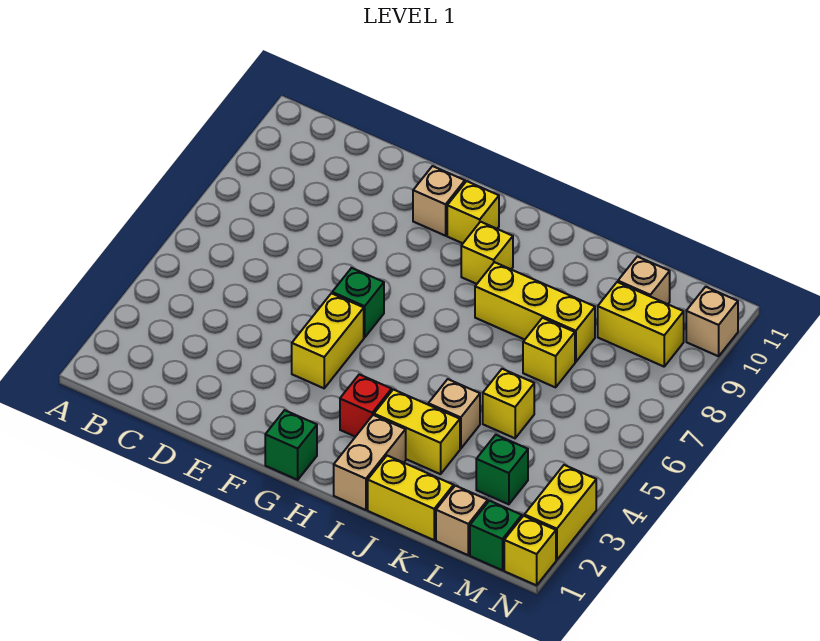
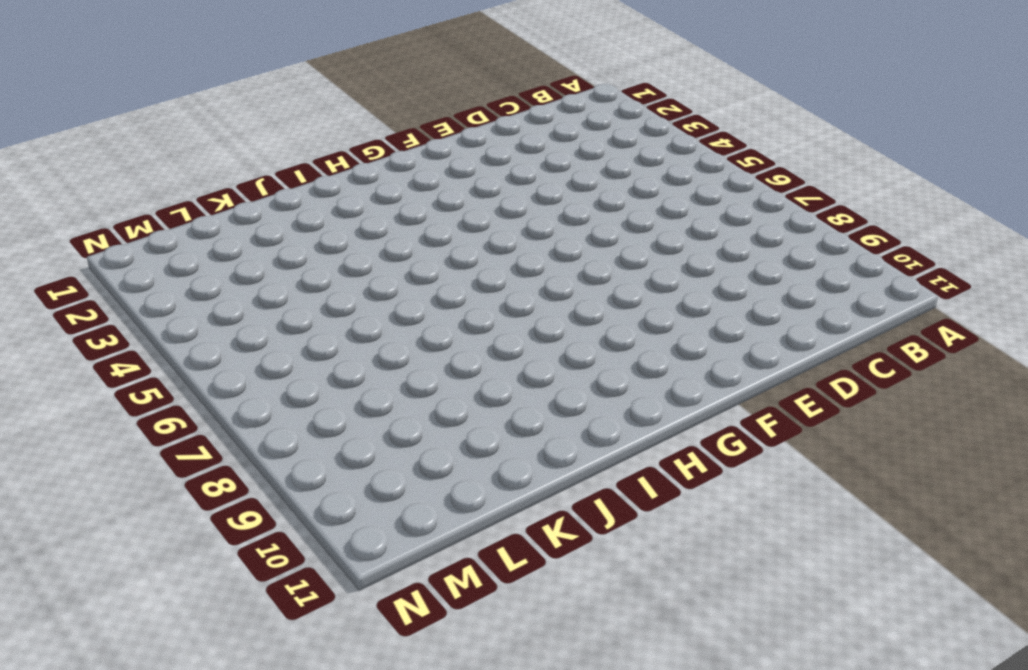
none -> yellow brick F4:F5 level 1
none -> green brick F6 level 1
none -> tan brick F10 level 1

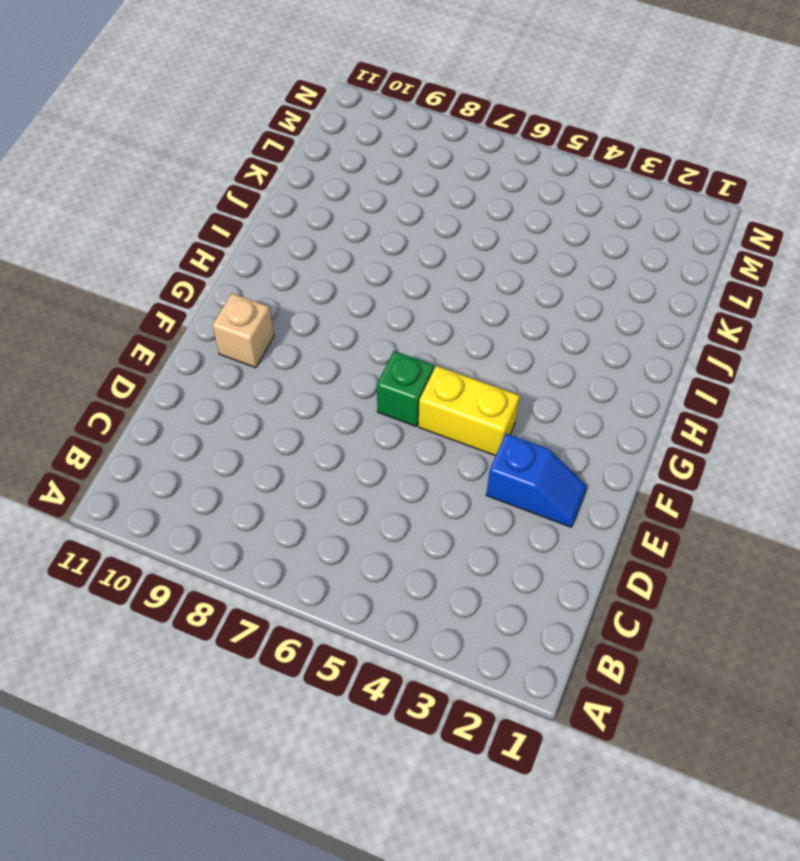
blue slope E2:E3 level 1 top 3 -> none
none -> green brick G1 level 1
none -> yellow brick G10 level 1
none -> red brick H3 level 1

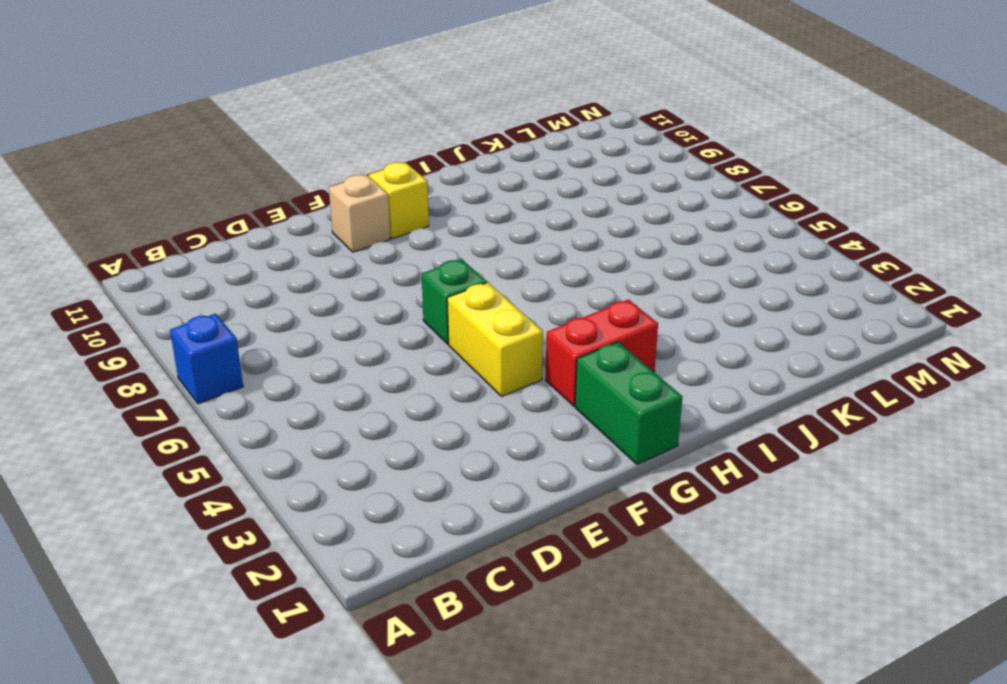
blue brick A7 level 1 -> none
green brick G1:G2 level 1 -> green brick G1 level 1
red brick G3:H3 level 1 -> red brick H3 level 1
none -> yellow brick H9 level 1
none -> tan brick I1:I2 level 1
none -> yellow brick I3:J3 level 1

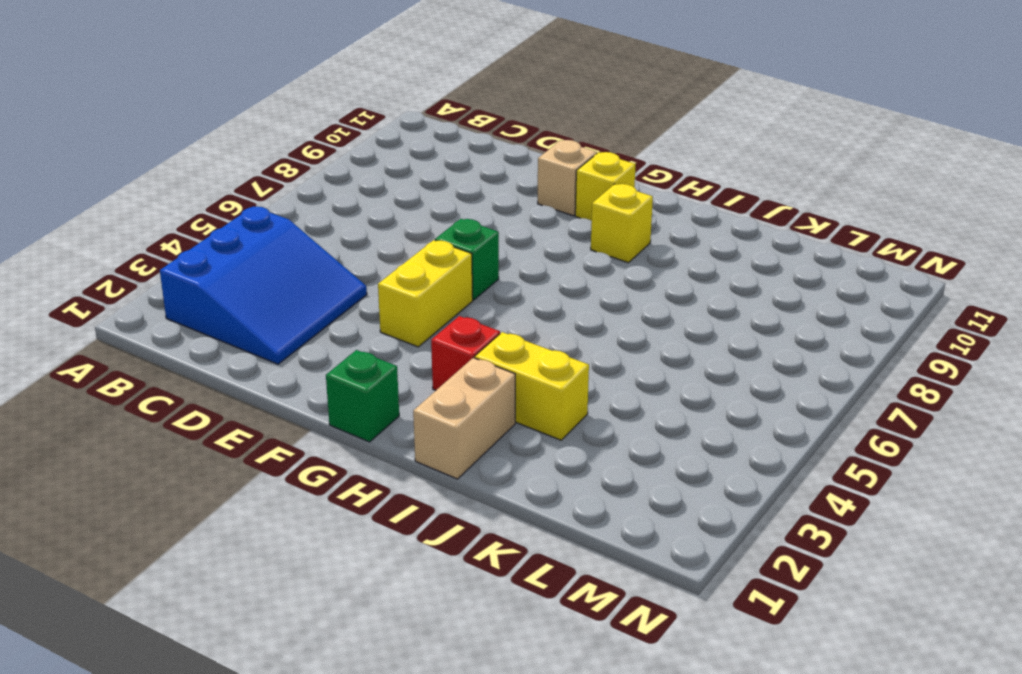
blue slope B2:D4 level 1 top B -> none
none -> yellow brick I8:K8 level 1
none -> yellow brick J1:K1 level 1
none -> tan brick J4 level 1

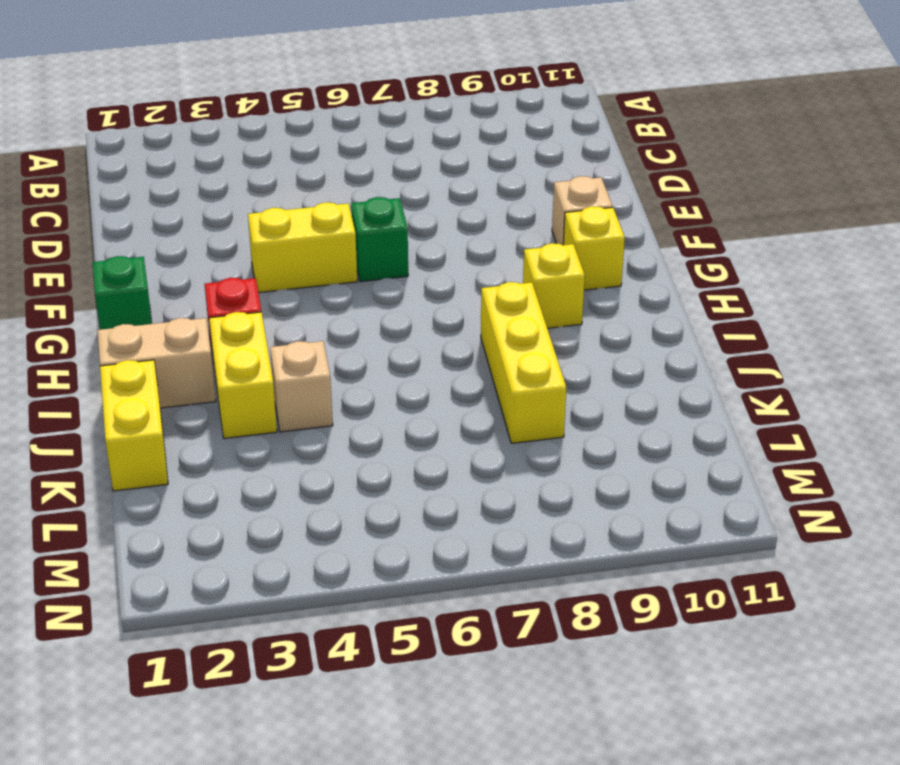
none -> yellow brick K5 level 1
none -> yellow brick K7 level 1
none -> tan brick L1 level 1

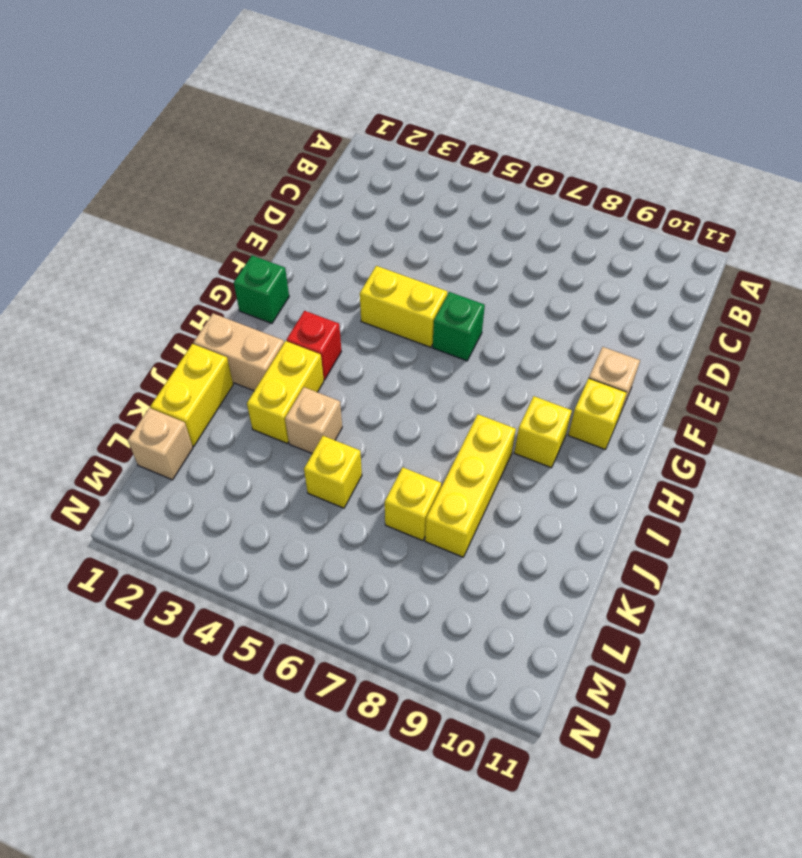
none -> green brick L3 level 1
none -> yellow brick L9:M9 level 1
none -> tan brick L10 level 1

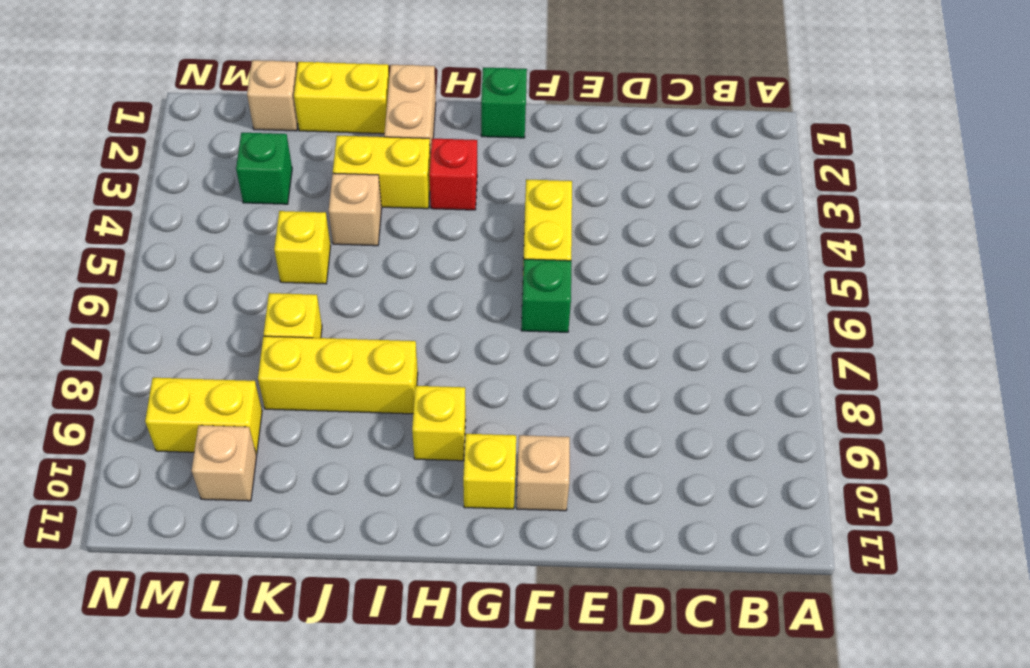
none -> green brick M1 level 1
none -> yellow brick N1 level 1
none -> yellow brick N2:N3 level 1

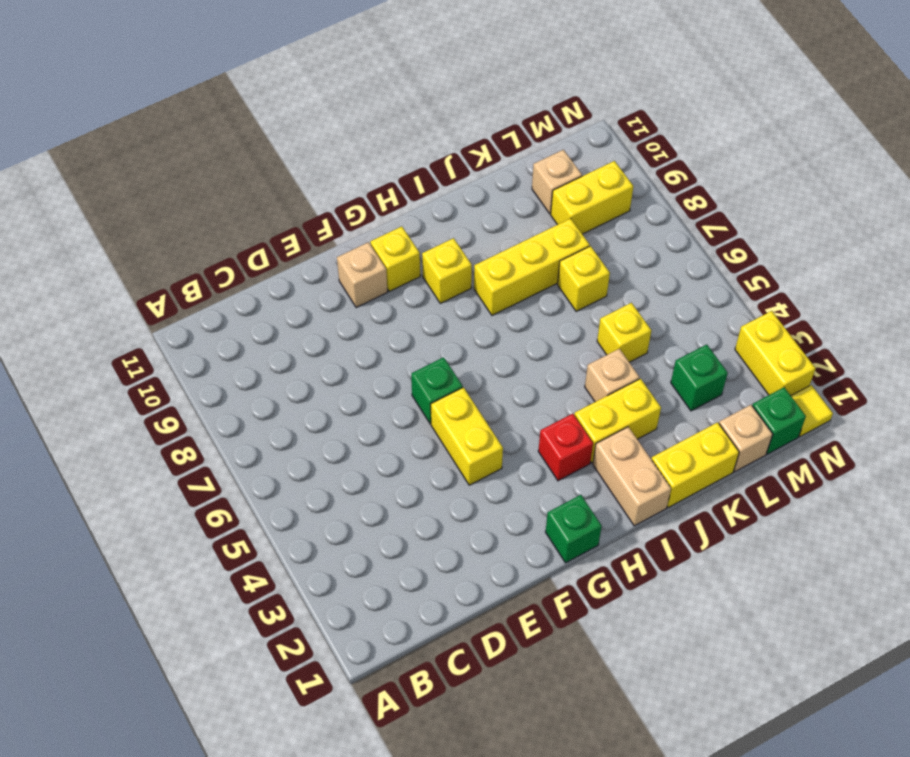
yellow tile N1 level 1 -> yellow brick N1 level 1
none -> tan brick N10 level 1

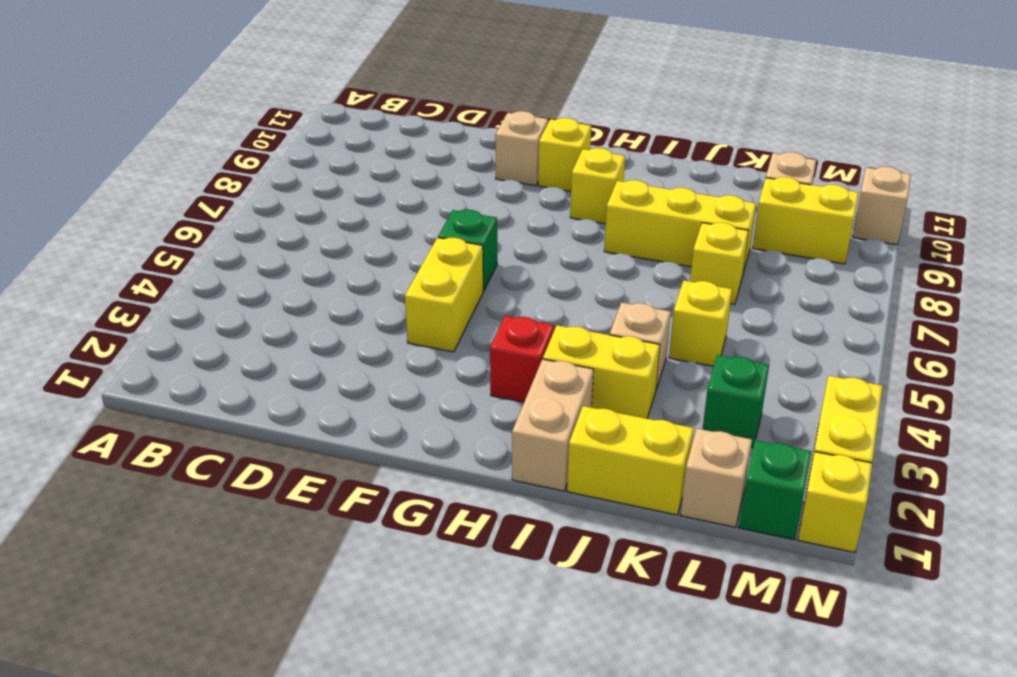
none -> green brick G1 level 1

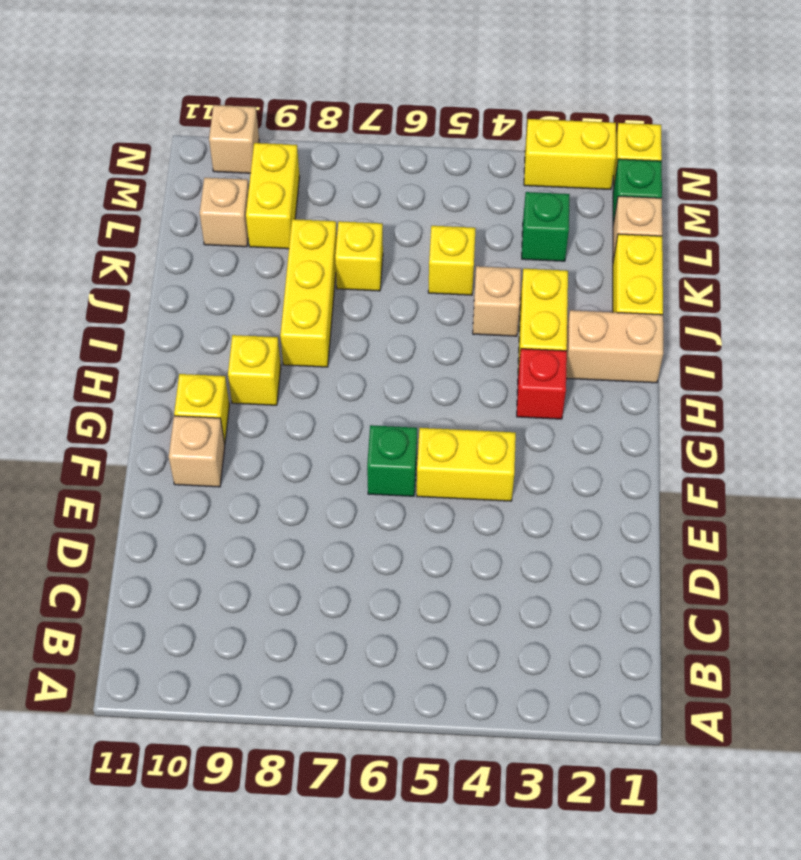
none -> green brick G1 level 1

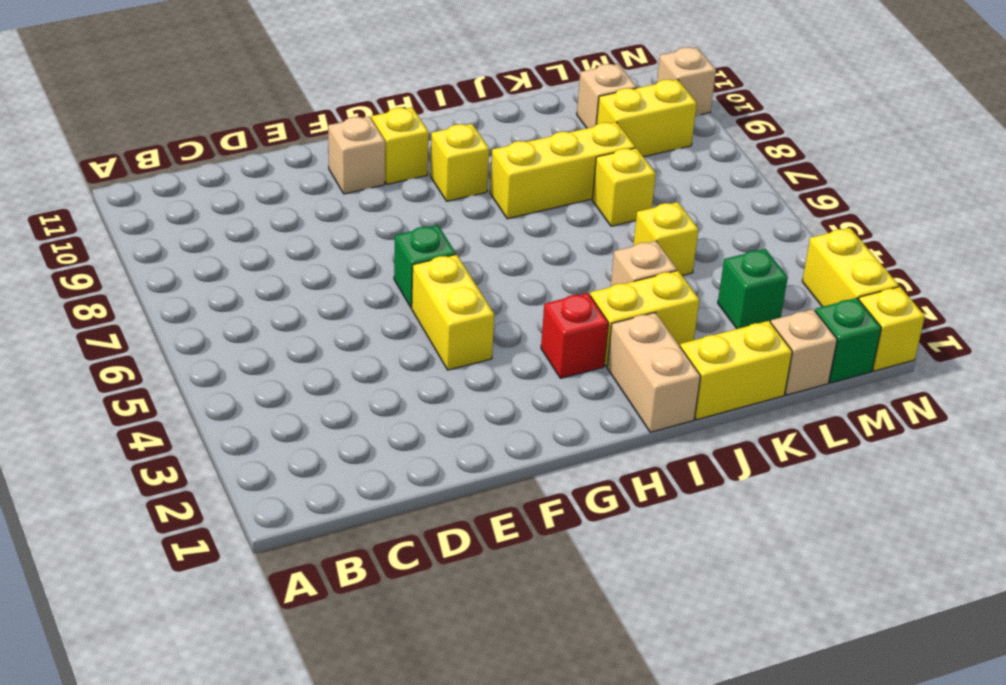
none -> green brick G1 level 1

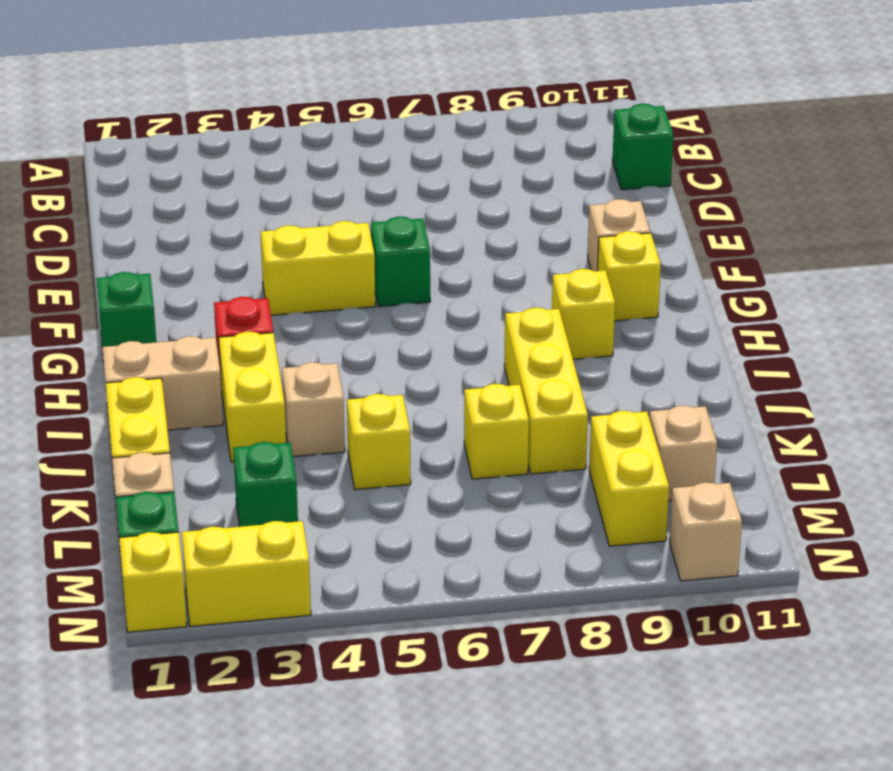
green brick C11 level 1 -> none

